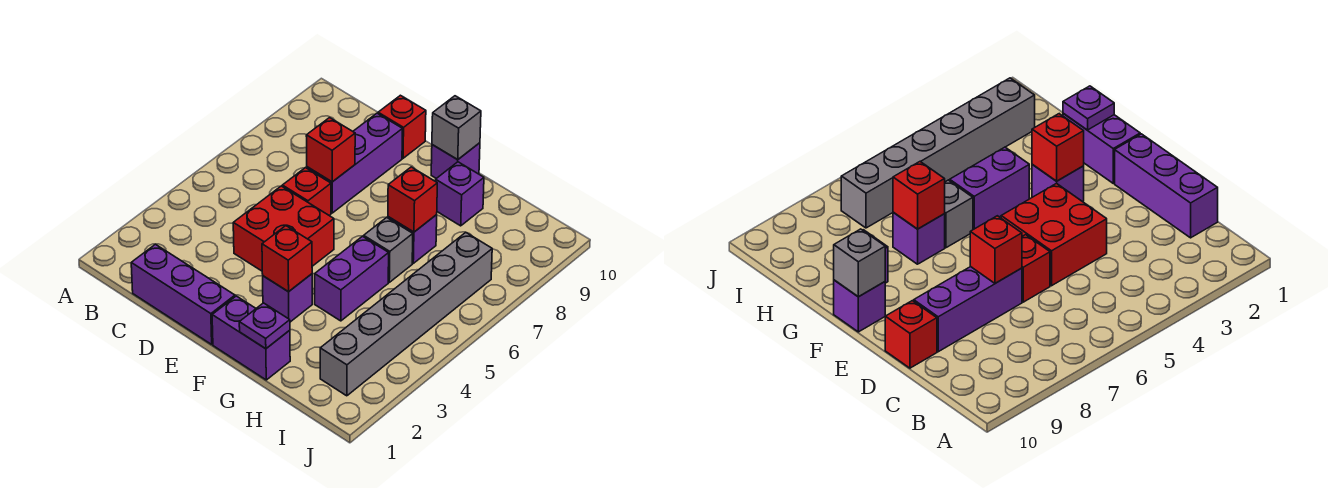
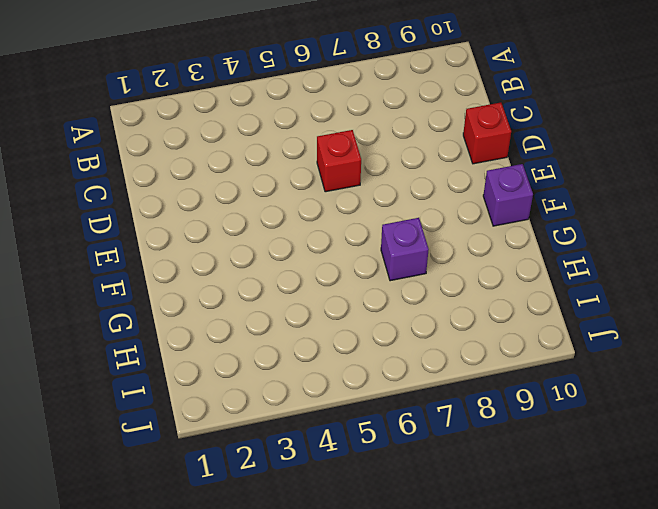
none -> purple brick C1:E1 level 1
none -> red brick D4:E5 level 1
none -> purple brick D7:D9 level 1

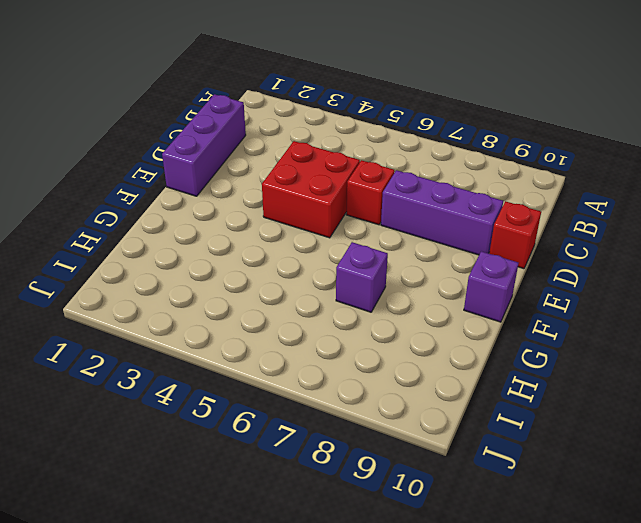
none -> purple brick F1:G1 level 1
none -> purple brick F3 level 1
none -> purple brick G4:G5 level 1

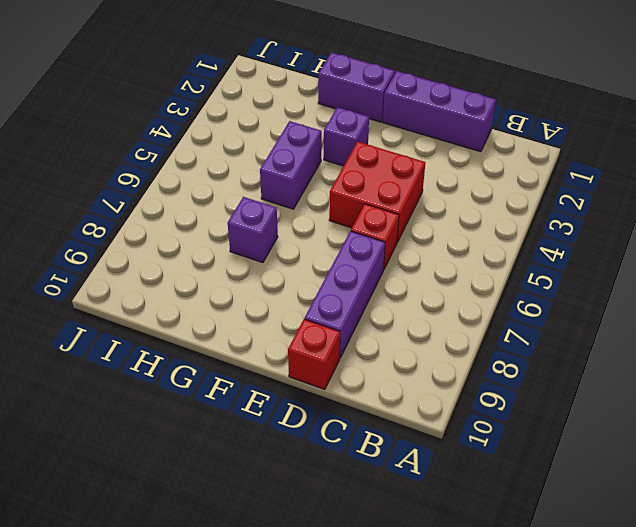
none -> purple brick F10 level 1
none -> grey brick G6 level 1
none -> purple brick G9 level 1

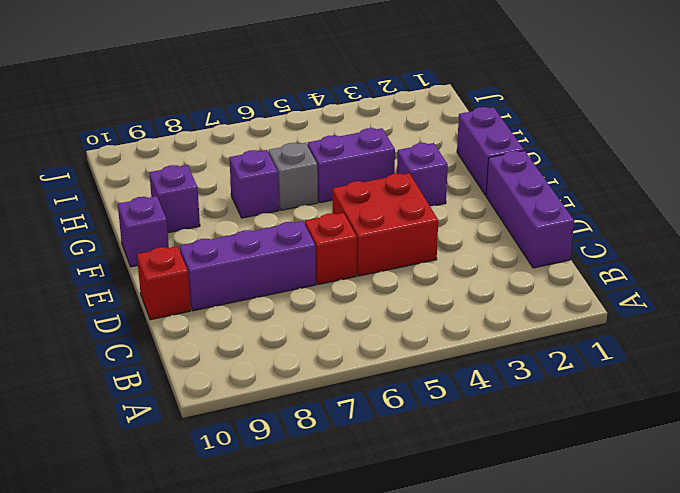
none -> grey brick I2:I7 level 1
none -> red brick D7 level 2
none -> red brick F3 level 2

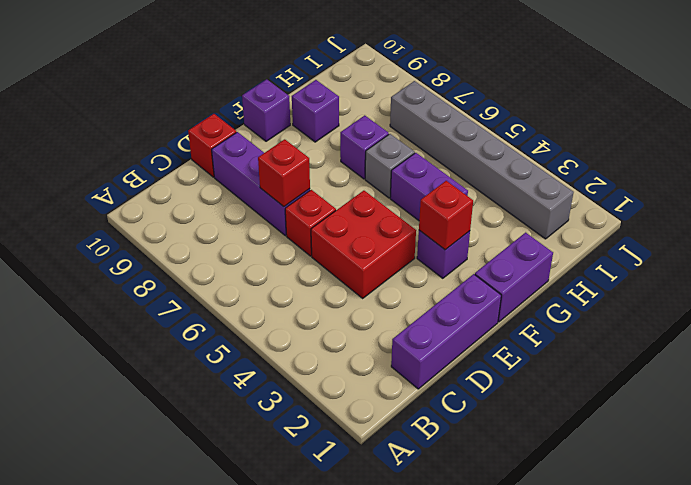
none -> grey brick F10 level 2
none -> purple plate G1 level 2
none -> red brick G7 level 2

